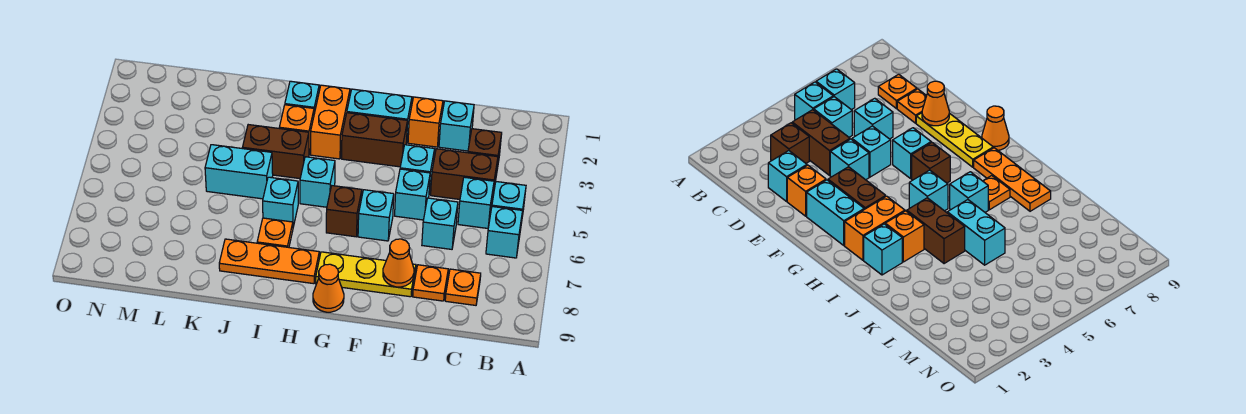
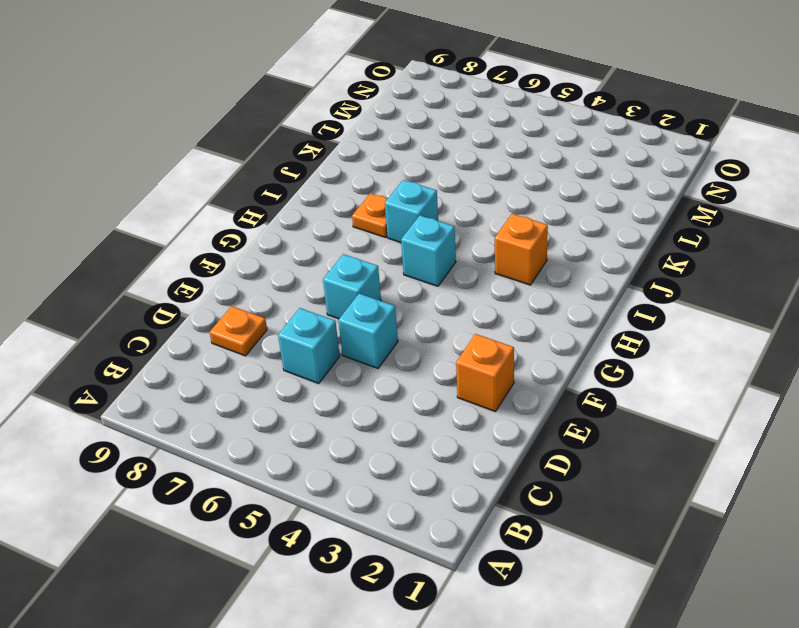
none -> cyan brick B5 level 1
none -> cyan brick B6 level 1
none -> brown brick C3 level 1

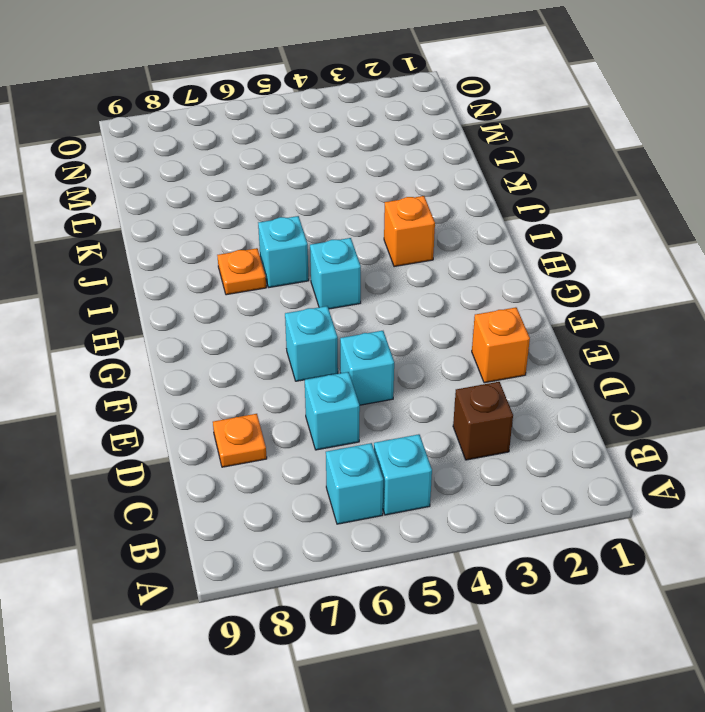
none -> brown brick C4:D4 level 1
none -> cyan brick C5 level 1
none -> orange plate C8 level 1

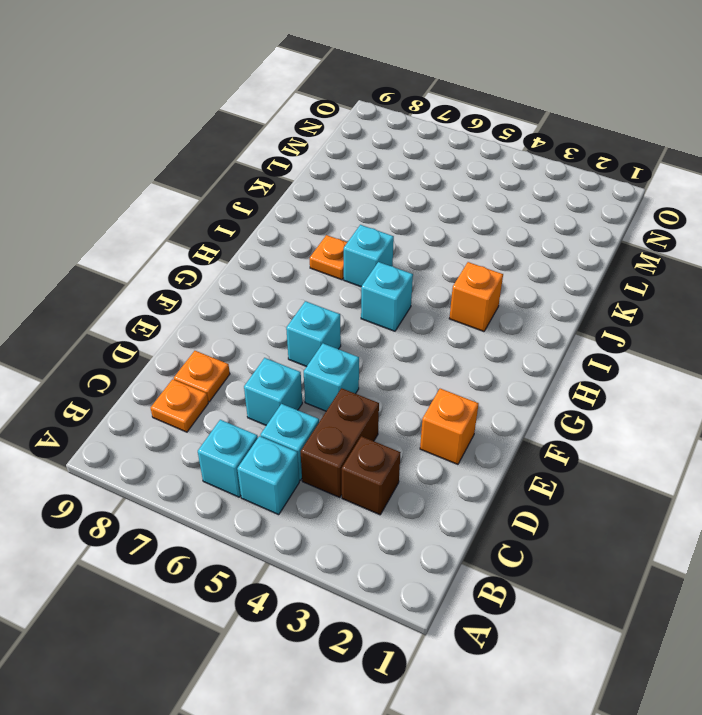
none -> cyan brick D2 level 1
none -> cyan brick E4 level 1
none -> yellow plate E8:G8 level 1

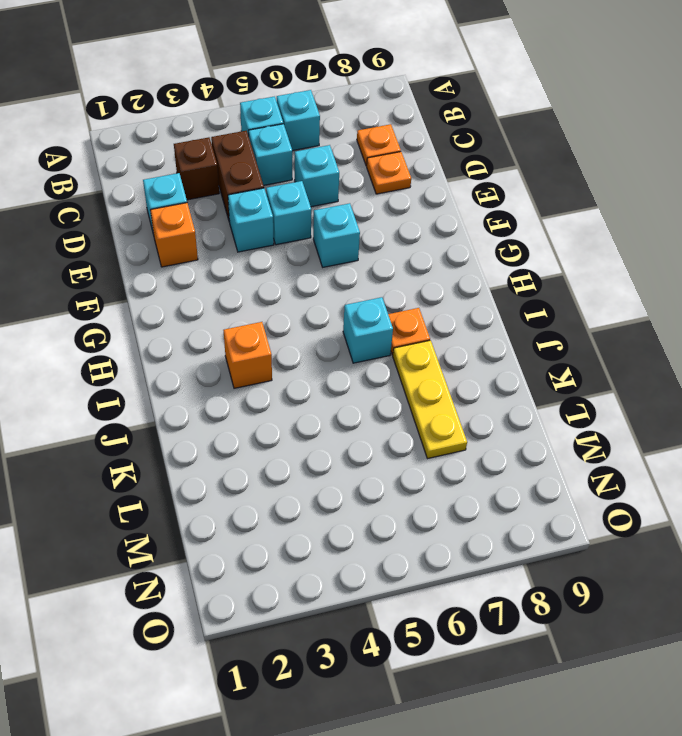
yellow plate J7:L7 level 1 -> yellow plate E8:G8 level 1
none -> cyan brick F2:G2 level 1
none -> brown brick F3:G3 level 1
none -> brown brick G6 level 1

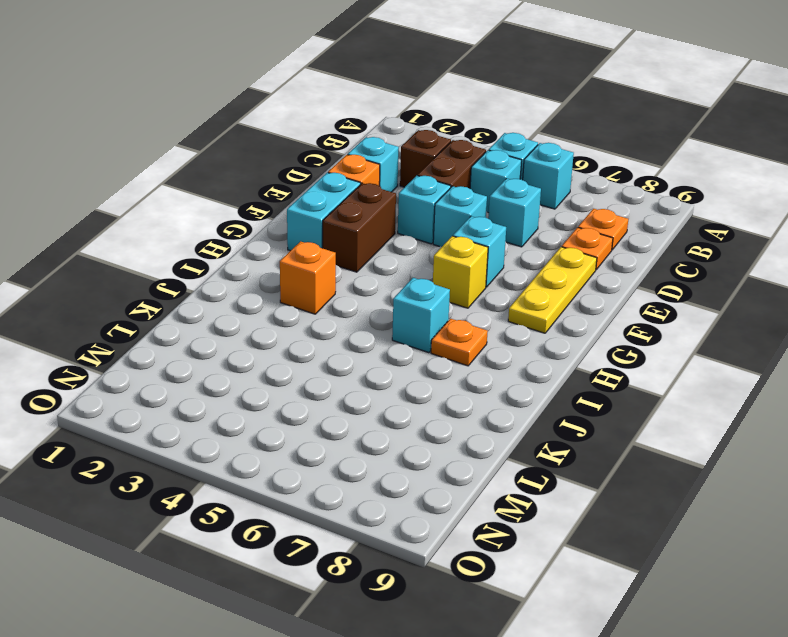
yellow brick G6 level 1 -> brown brick G6 level 1
none -> orange cone G9 level 1
none -> orange brick H2:H3 level 1
none -> cyan brick H5 level 1

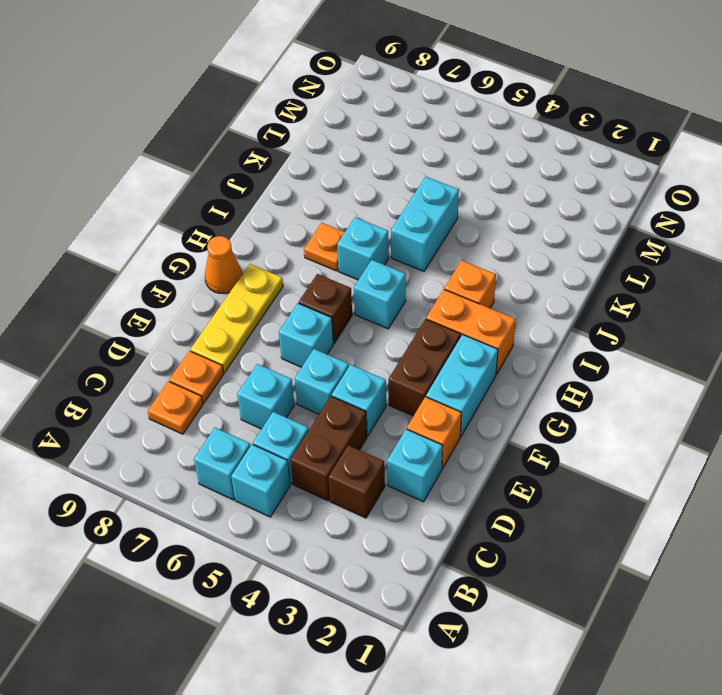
none -> orange plate H8:J8 level 1
none -> cyan brick I2 level 1
none -> brown brick I4:J4 level 1

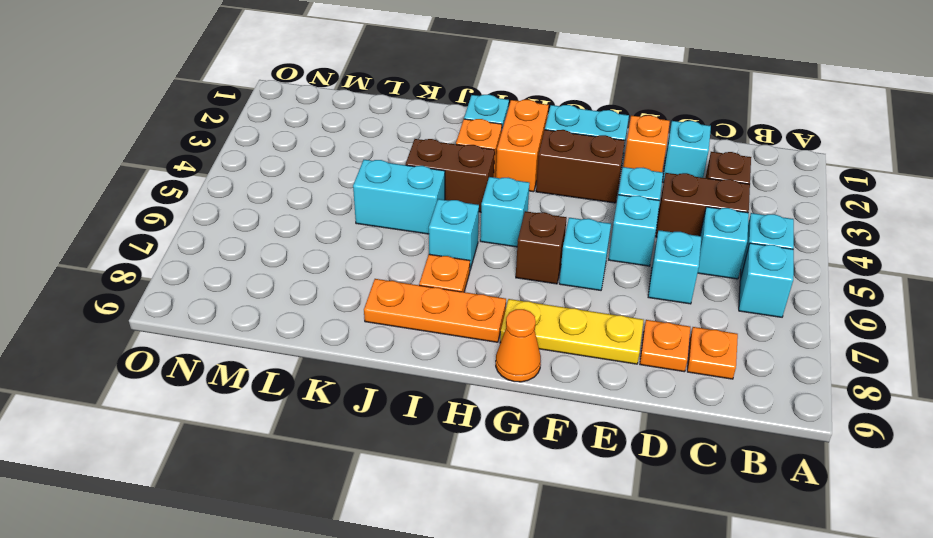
none -> orange cone E8 level 2

